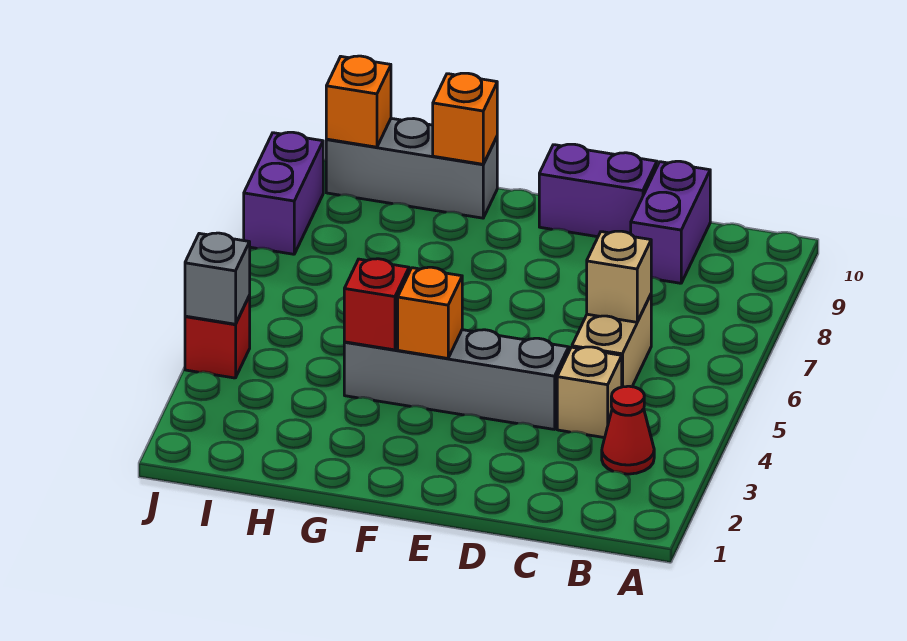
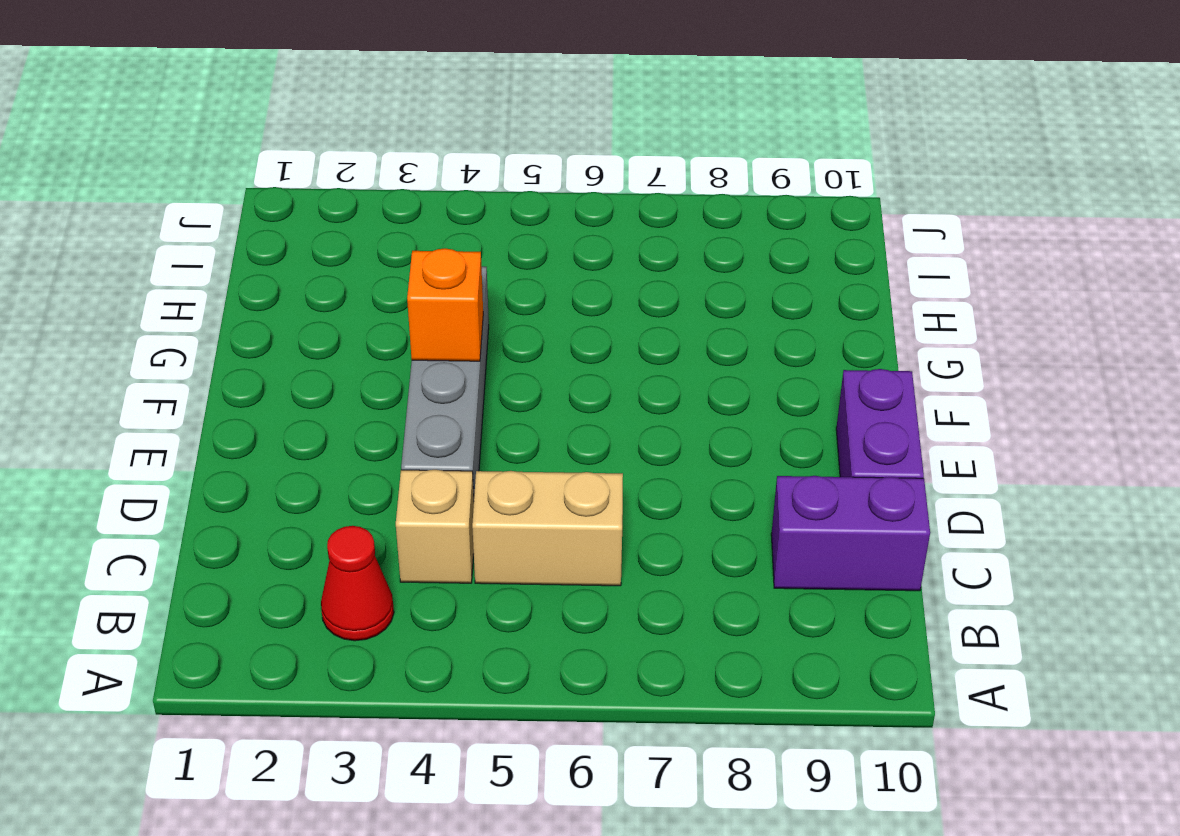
none -> grey brick G10:I10 level 1
none -> red brick J4 level 1
none -> purple brick J8:J9 level 1

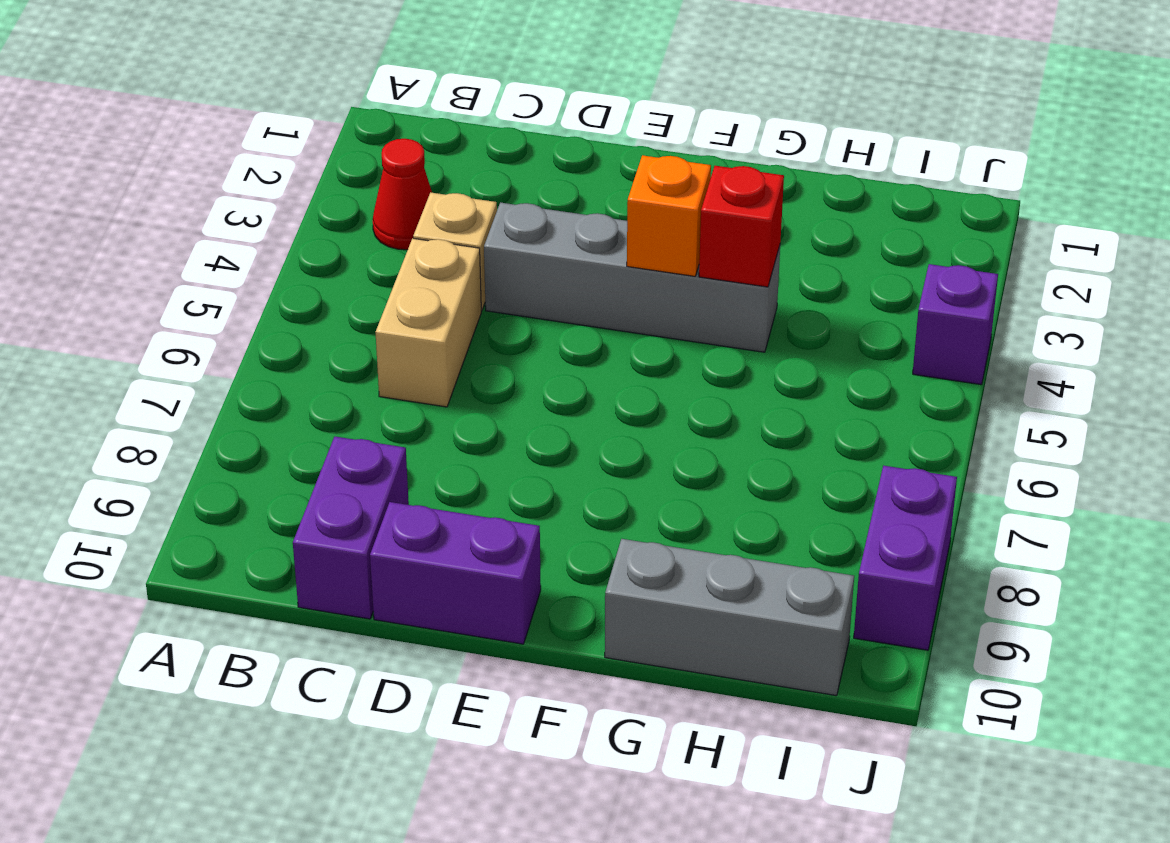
purple brick J4 level 1 -> red brick J4 level 1
none -> tan brick C6 level 2
none -> orange brick G10 level 2
none -> orange brick I10 level 2

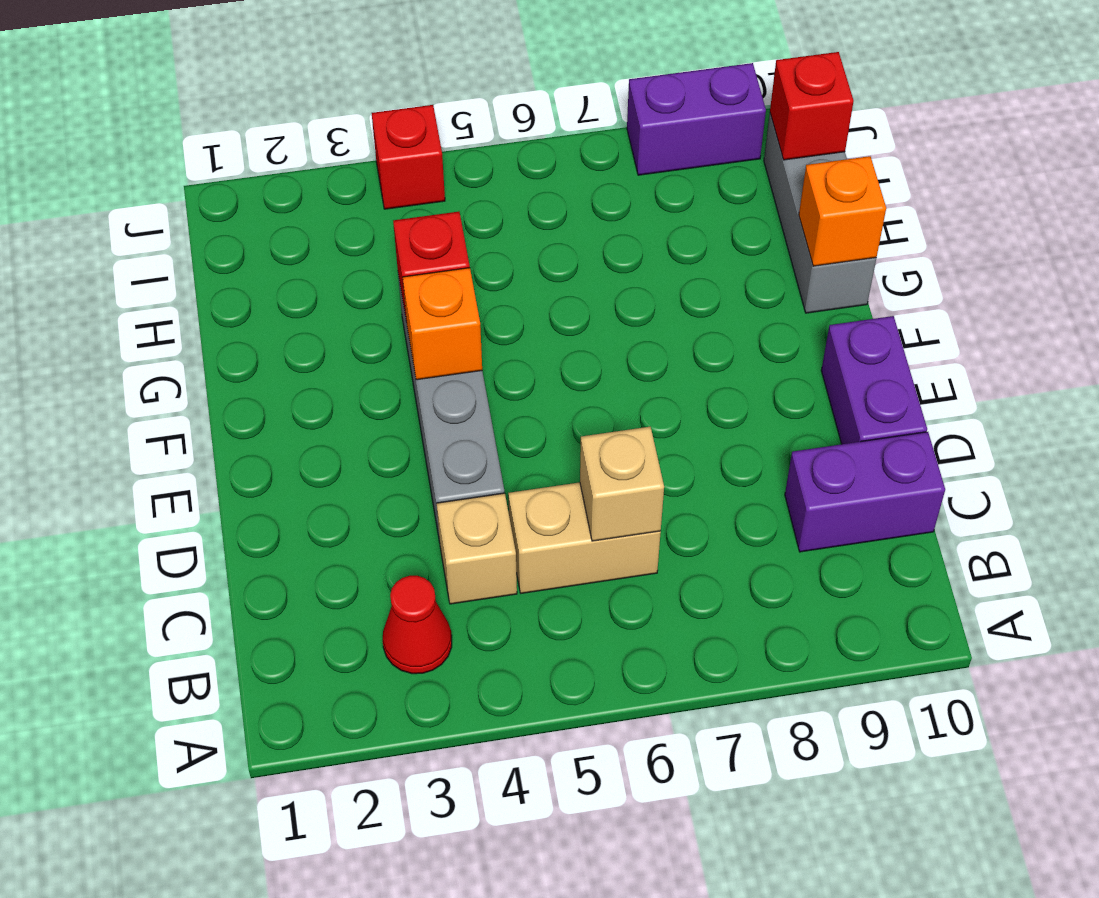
red brick I10 level 2 -> orange brick I10 level 2
none -> grey brick J4 level 2

